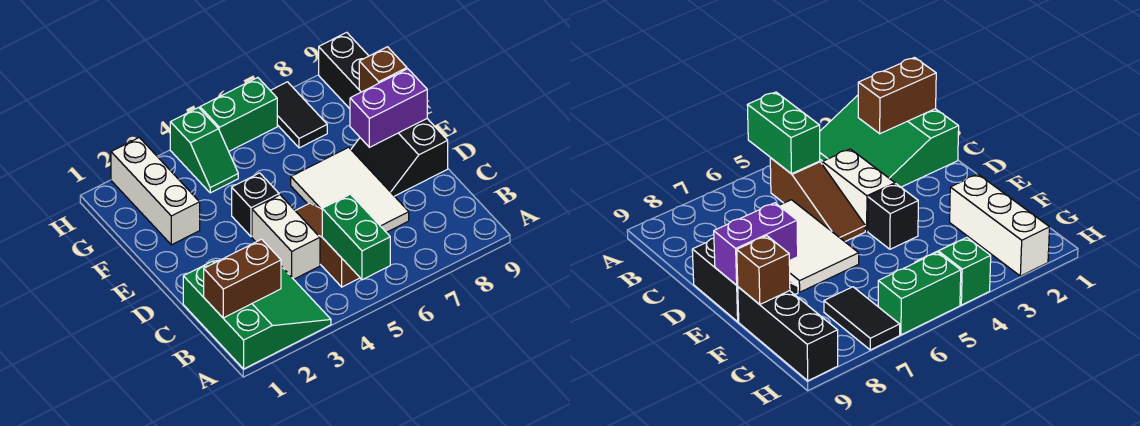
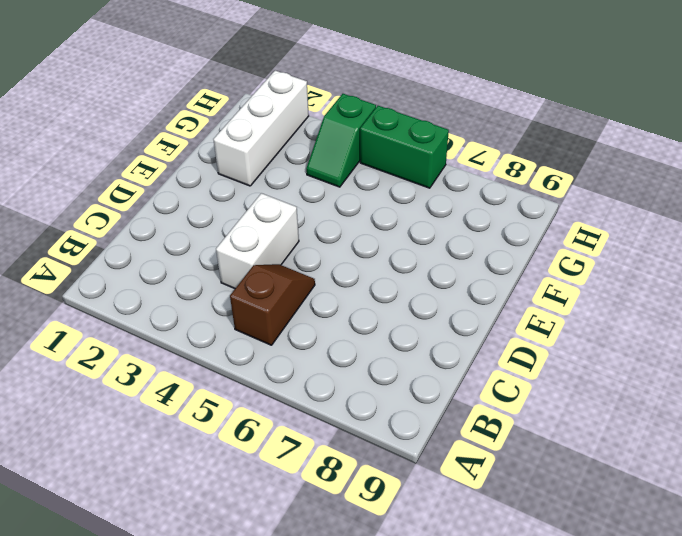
brown slope B5:C5 level 1 top B -> brown slope B5:D5 level 1 top B
none -> green slope A1:C3 level 1 top 1
none -> white tile C6:E7 level 1
none -> black slope D8:E9 level 1 top 9

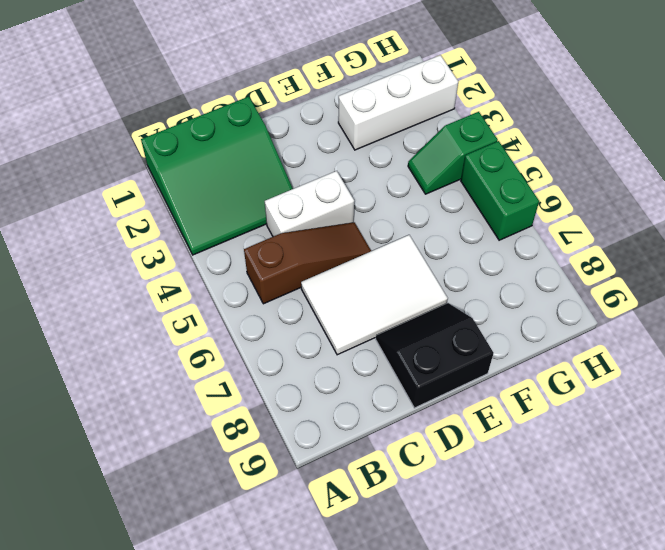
none -> black brick E4 level 1
none -> black brick F9:H9 level 1
none -> black tile G7:H7 level 1

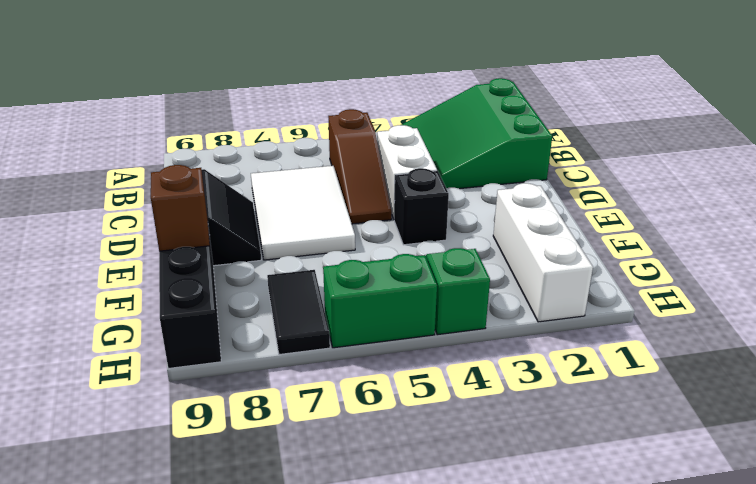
none -> green brick A5:B5 level 2
none -> brown brick B1:B2 level 2
none -> purple brick E8:E9 level 2

